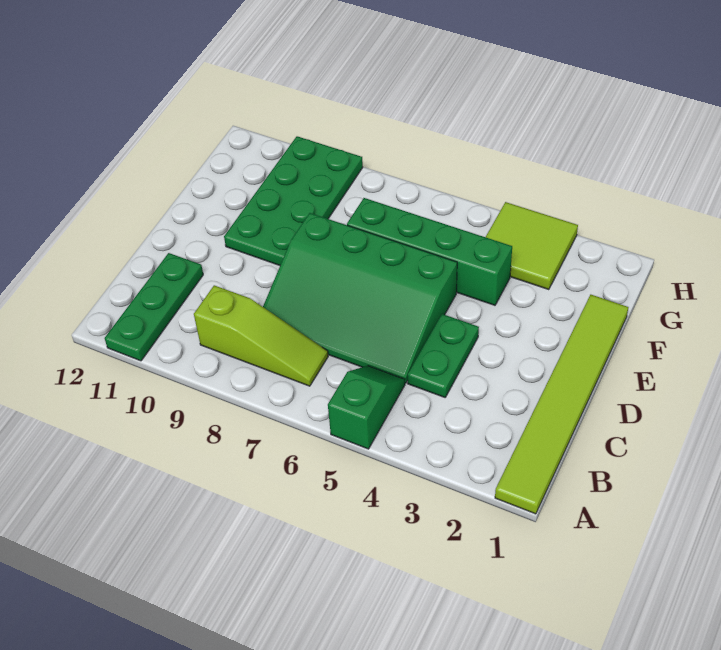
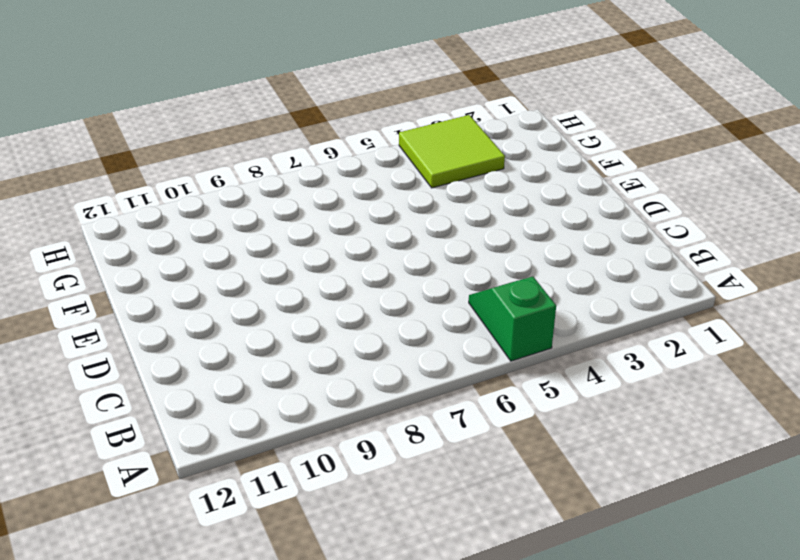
none -> lime tile A1:F1 level 1
none -> green plate A11:C11 level 1

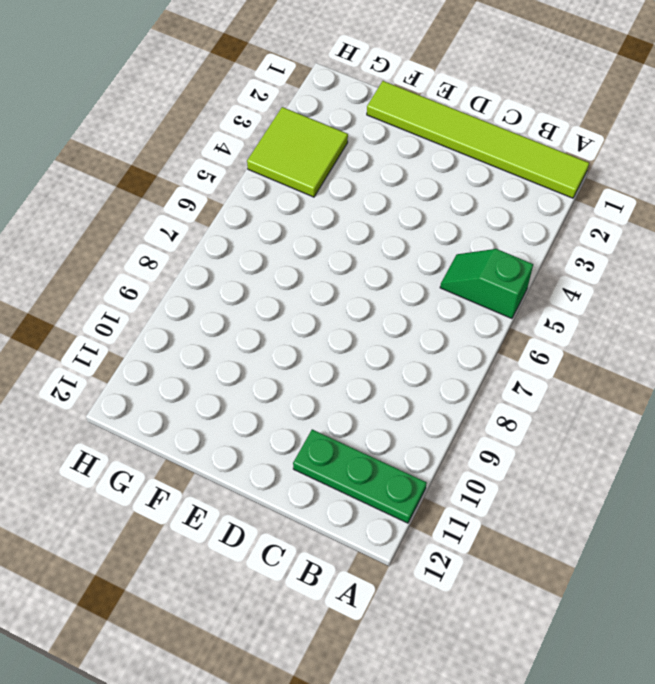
none -> lime slope B7:B9 level 1 top 9
none -> green plate C4:D4 level 1

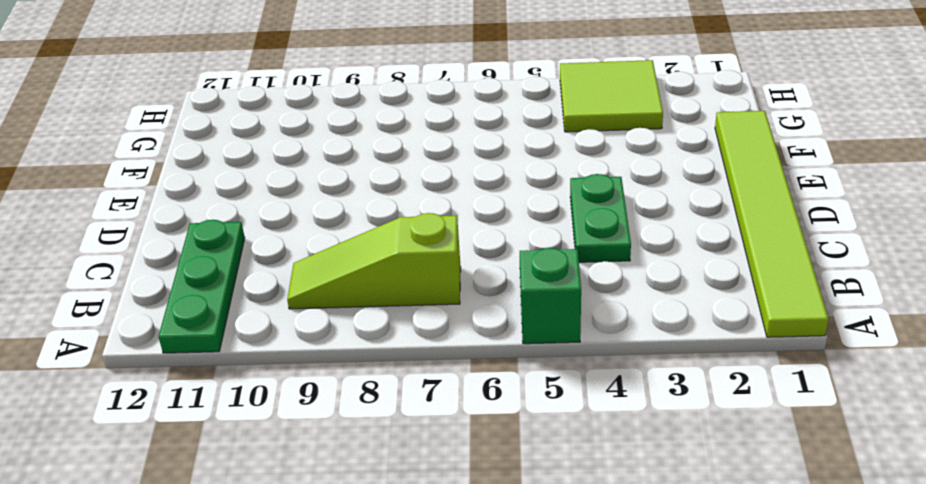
lime slope B7:B9 level 1 top 7 -> lime slope B7:B9 level 1 top 9
none -> green slope C5:E8 level 1 top E
none -> green plate E9:H10 level 1

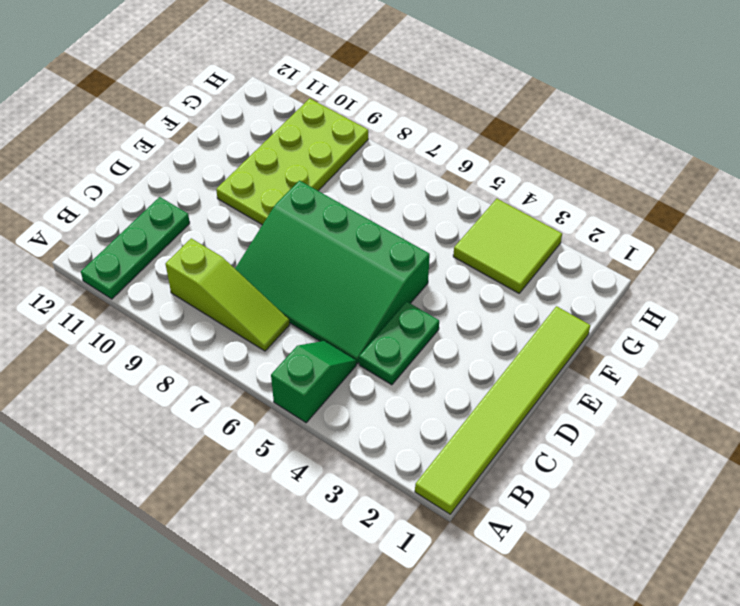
lime plate E9:H10 level 1 -> green plate E9:H10 level 1
none -> green brick F4:F7 level 1

